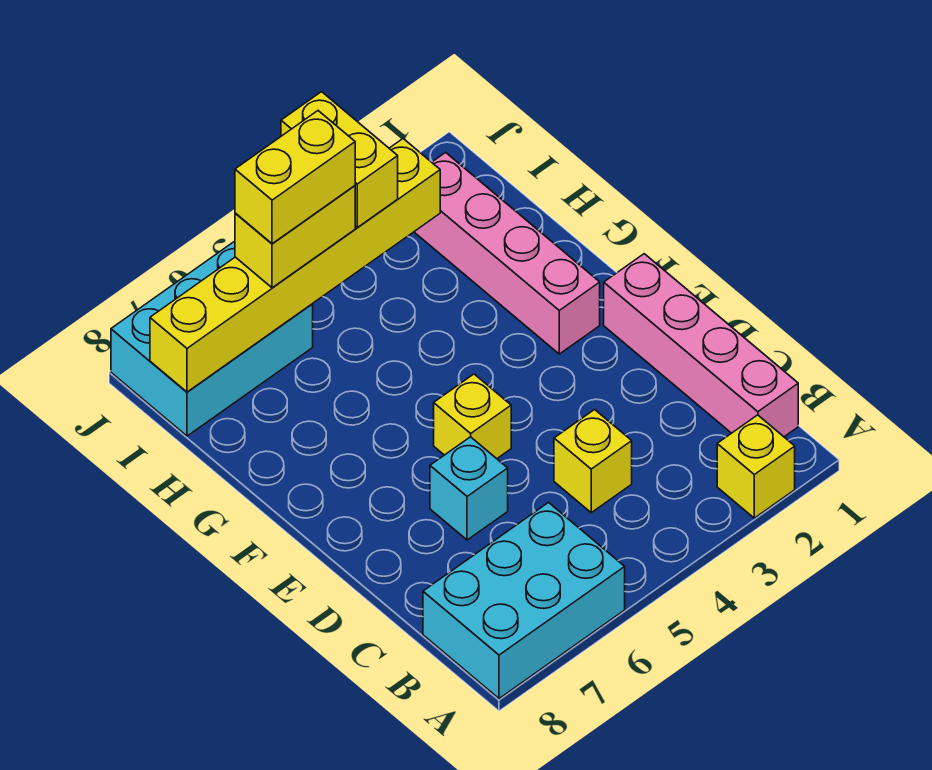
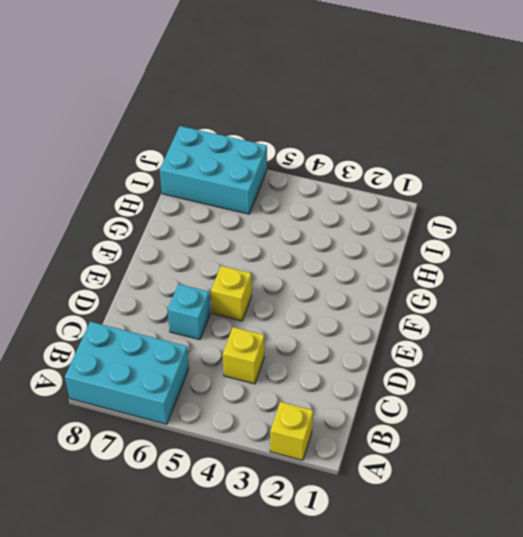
none -> pink brick B1:E1 level 1
none -> pink brick F2:I2 level 1
none -> yellow brick I3:I8 level 2

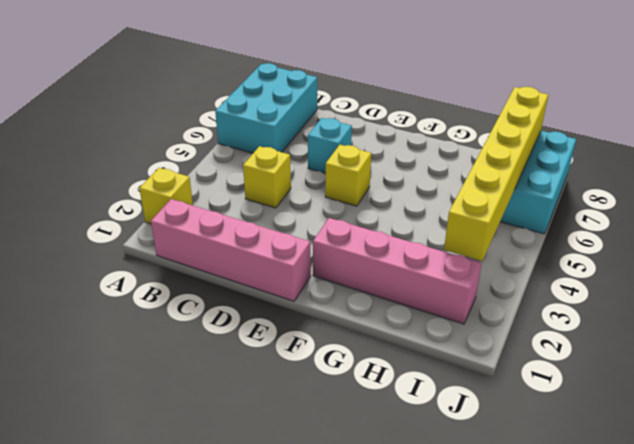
none -> yellow brick I4:J4 level 3
none -> yellow brick I5:I6 level 3
none -> yellow brick I5:I6 level 4

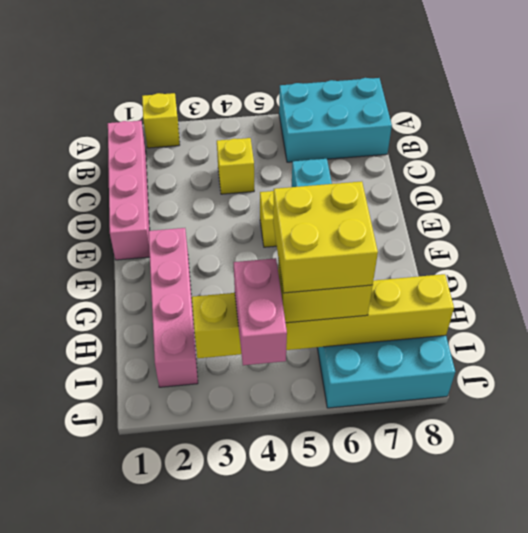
yellow brick H5:I6 level 4 -> yellow brick I5:I6 level 4
pink brick I4:J4 level 3 -> yellow brick I4:J4 level 3

